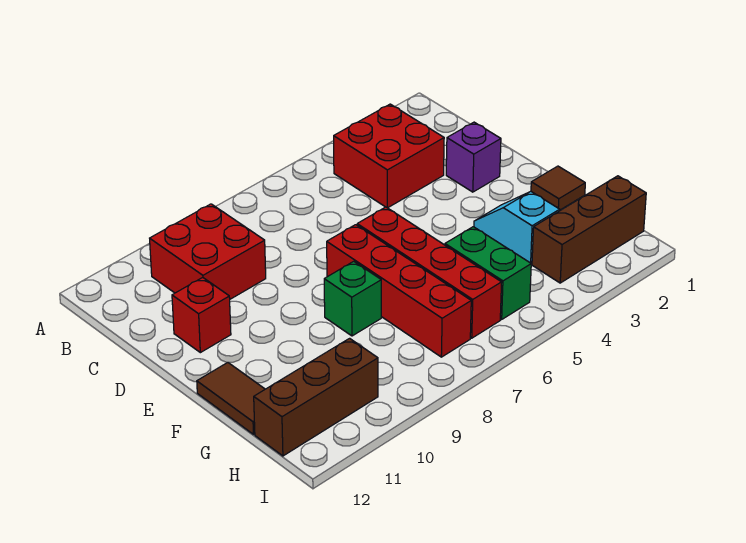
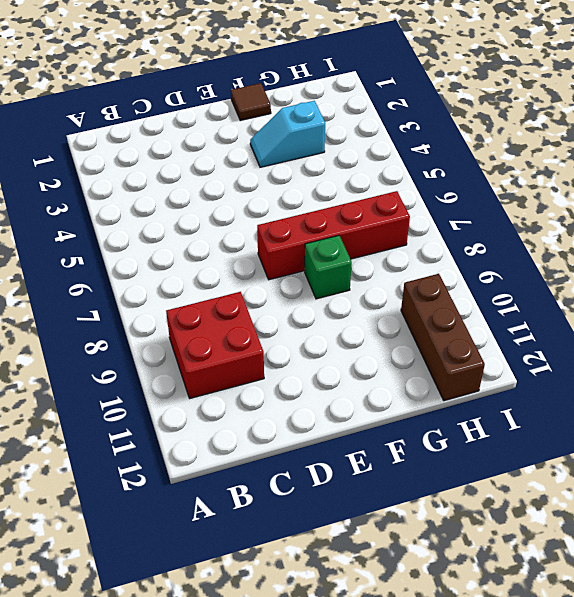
none -> red brick B3:C4 level 1
none -> purple brick D2 level 1
none -> red brick D11 level 1

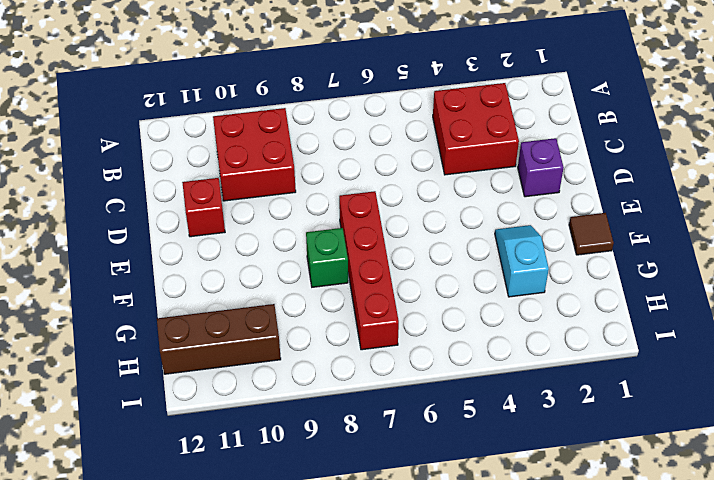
none -> red brick E6:H6 level 1
none -> brown tile F12:G12 level 1
none -> green brick G5:H5 level 1

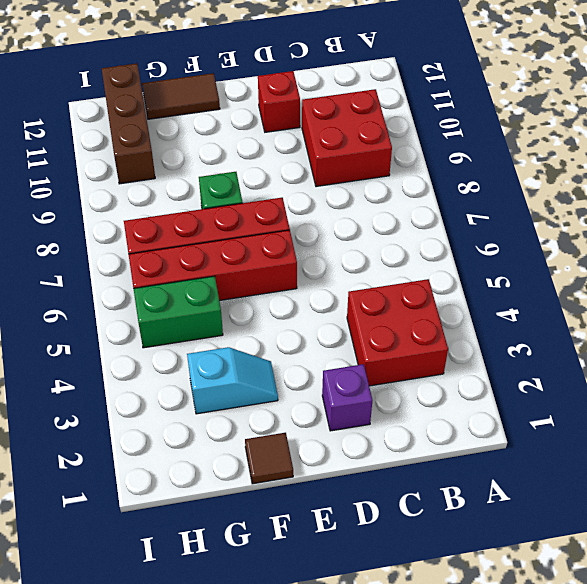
none -> brown brick H1:H3 level 1

